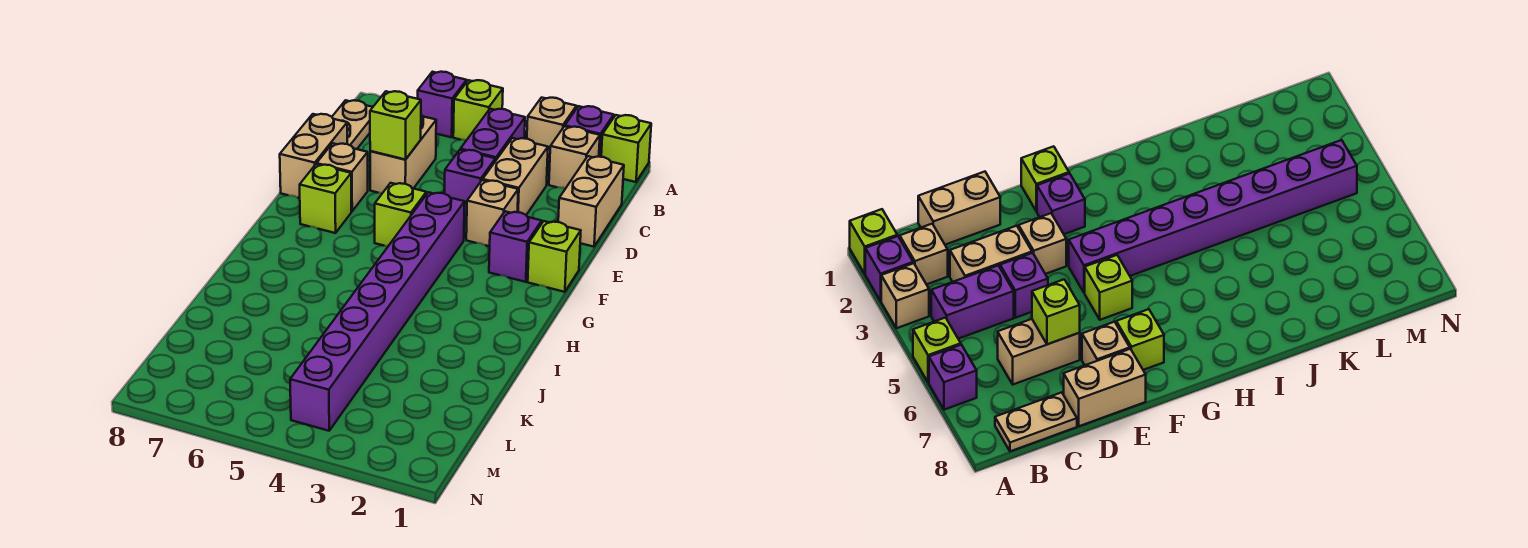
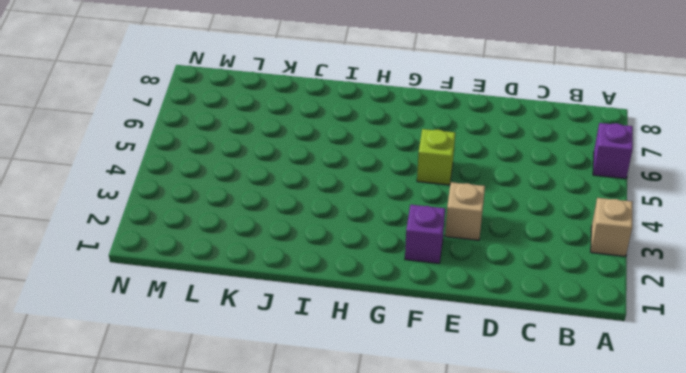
none -> lime brick A1 level 1
none -> purple brick A2 level 1
none -> lime brick A5 level 1

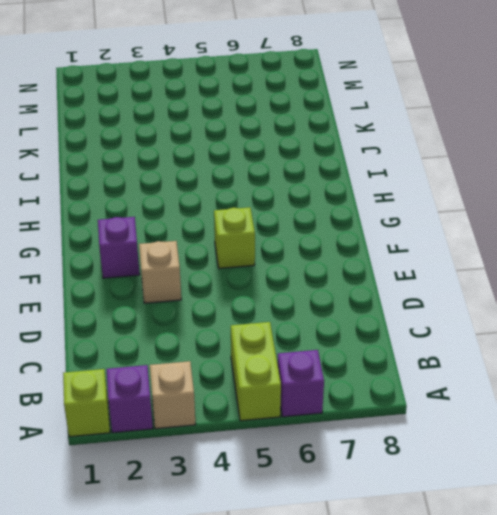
lime brick A5:B5 level 1 -> lime brick A5 level 1
none -> tan brick B2 level 1
none -> purple brick B4:C4 level 1
none -> tan plate B8:C8 level 1

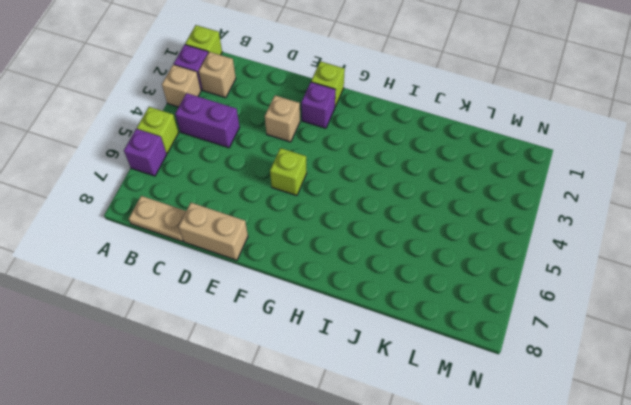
none -> tan brick C1:D1 level 1
none -> tan brick C3:D3 level 1
none -> tan brick C6:D6 level 1

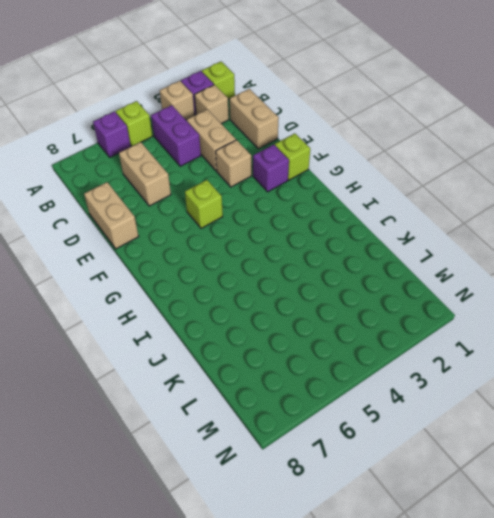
none -> tan plate B8:C8 level 1
none -> purple brick D4 level 1
none -> tan brick E7 level 1

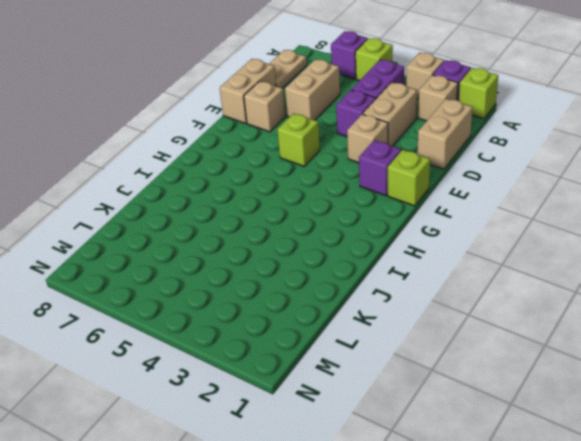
none -> purple brick F4:M4 level 1
none -> lime brick F7 level 1
none -> lime brick D6 level 2

